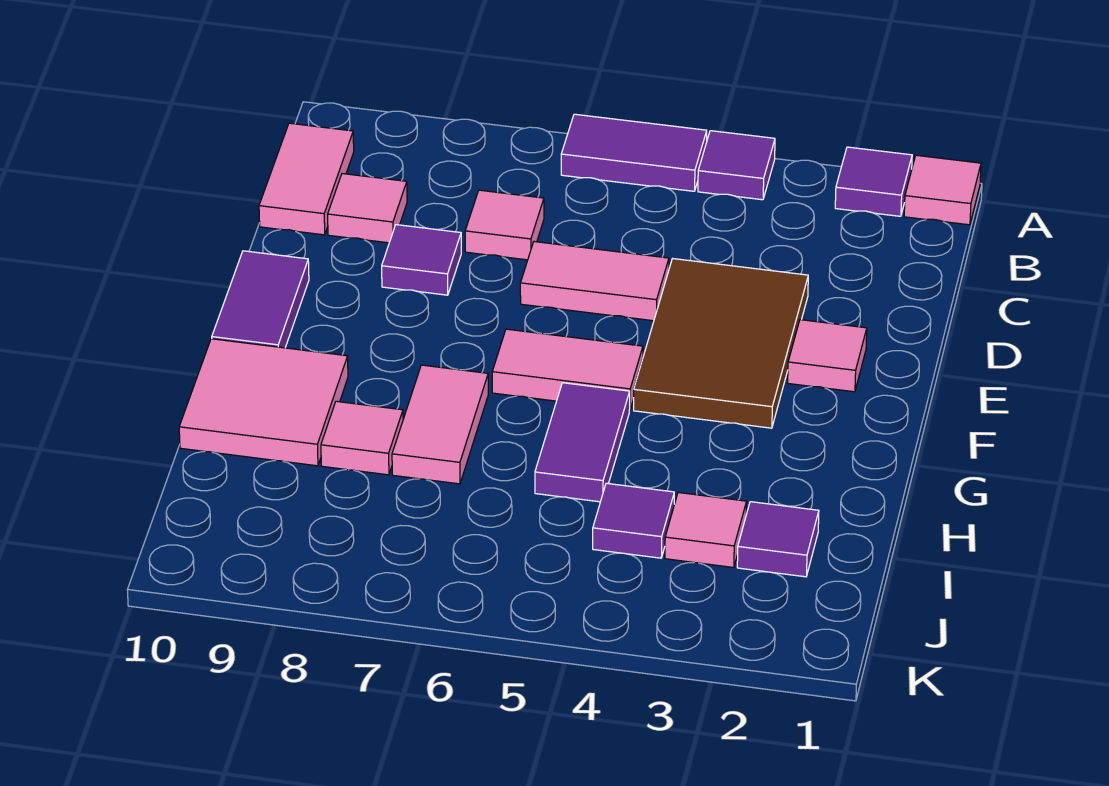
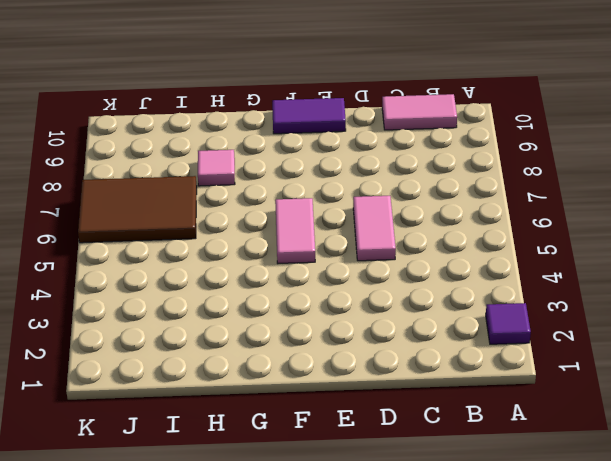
brown tile I6:K7 level 1 -> brown tile D3:F4 level 1
none -> pink tile A1 level 1
none -> purple tile A4 level 1
none -> purple tile A5:A6 level 1

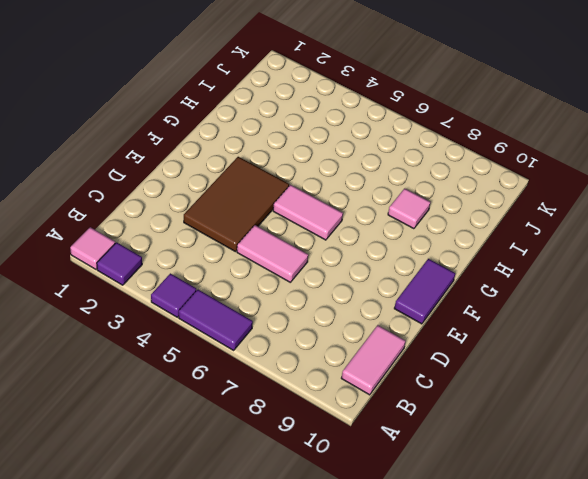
none -> pink tile C7 level 1
none -> pink tile C9 level 1
none -> purple tile D8 level 1

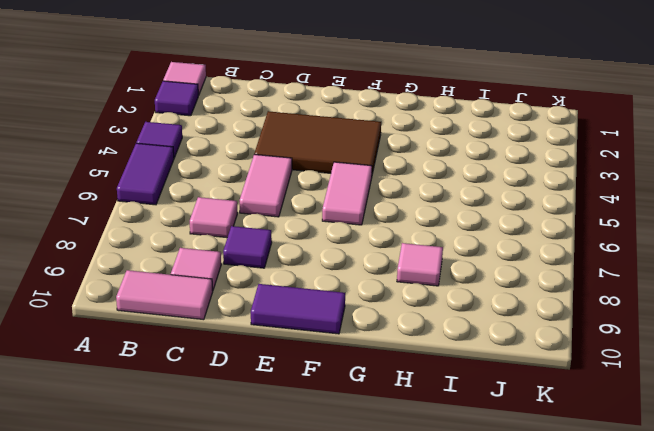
none -> pink tile E2 level 1
none -> purple tile G5:H5 level 1
none -> pink tile G7:H7 level 1

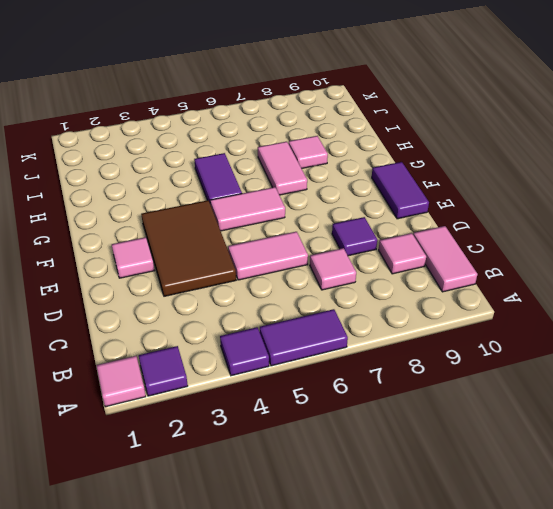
none -> pink tile G9:H10 level 1
none -> purple tile I2 level 1
none -> pink tile I3 level 1

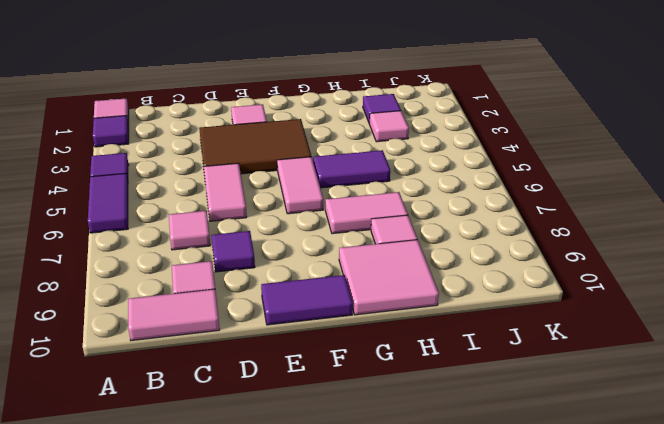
none -> purple tile I4 level 1

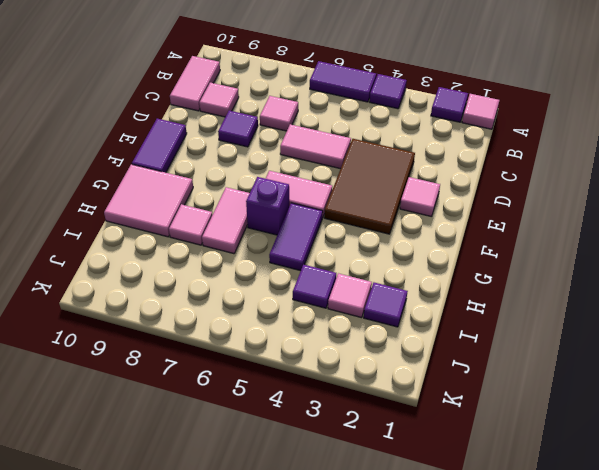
purple brick G6 level 1 -> none

